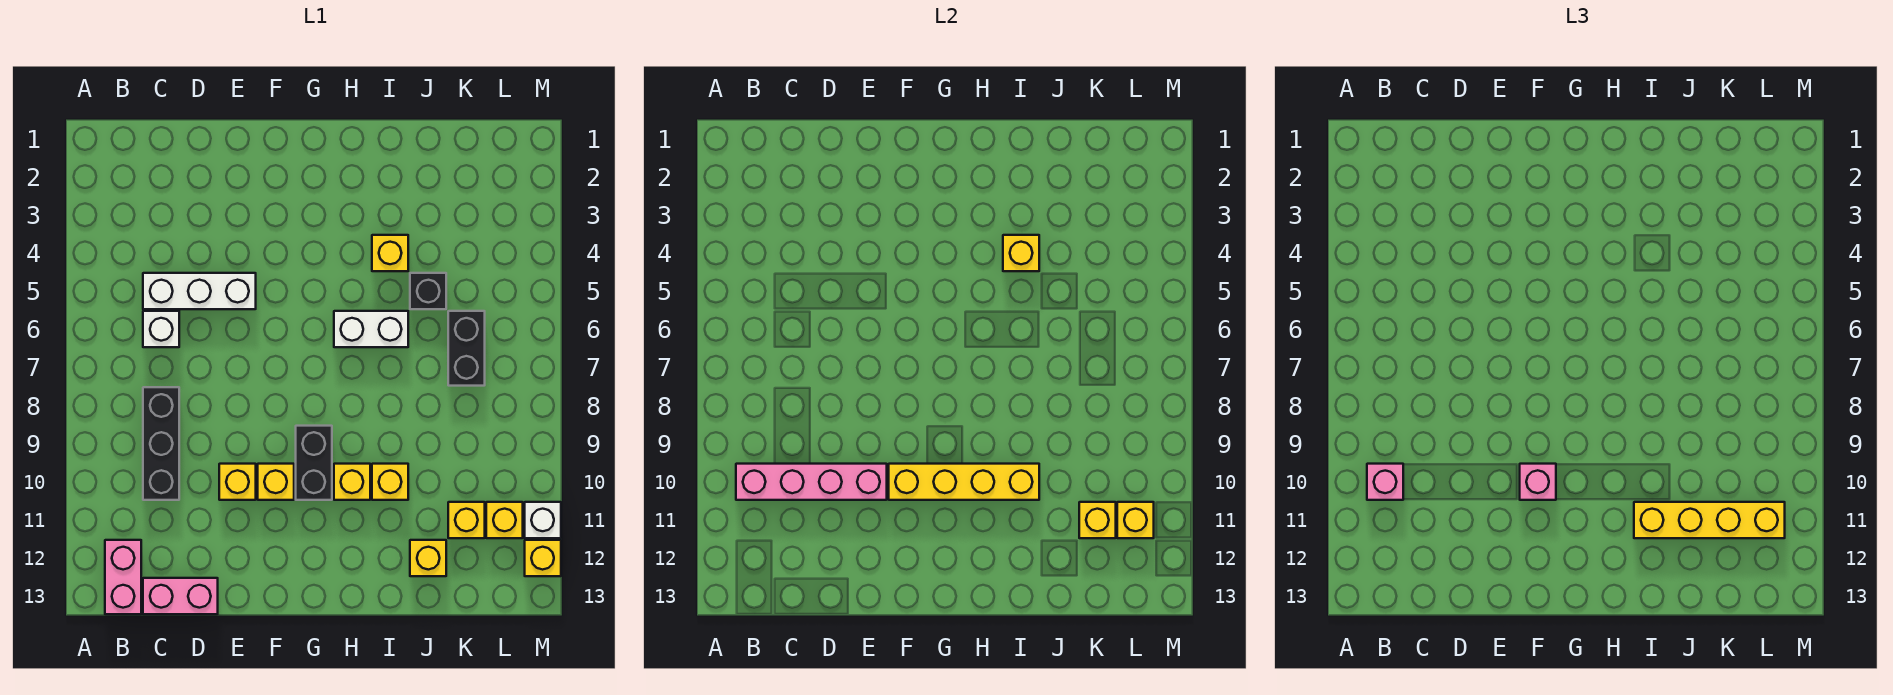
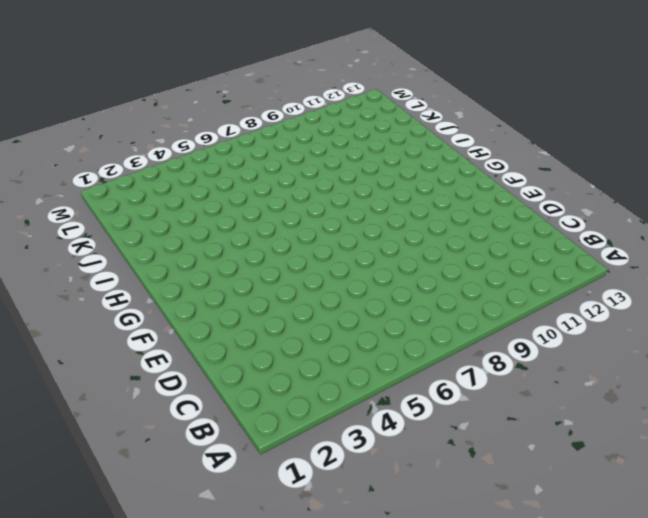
none -> pink brick B12:B13 level 1
none -> white brick C5:E5 level 1
none -> white brick C6 level 1

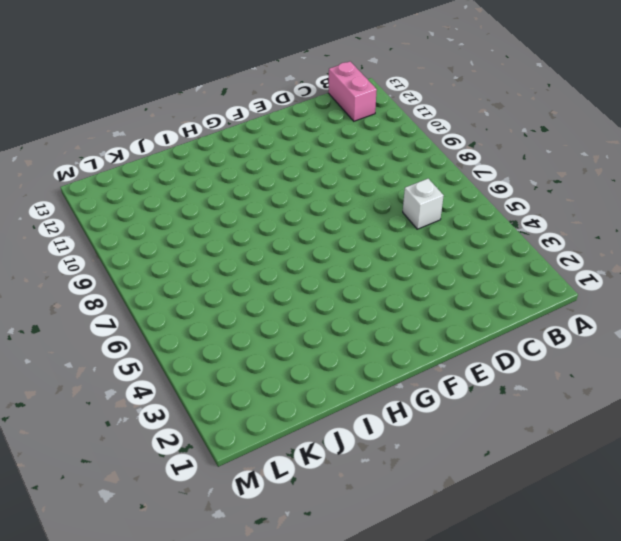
none -> white brick C5:E5 level 1
none -> black brick C8:C10 level 1
none -> pink brick C13:D13 level 1

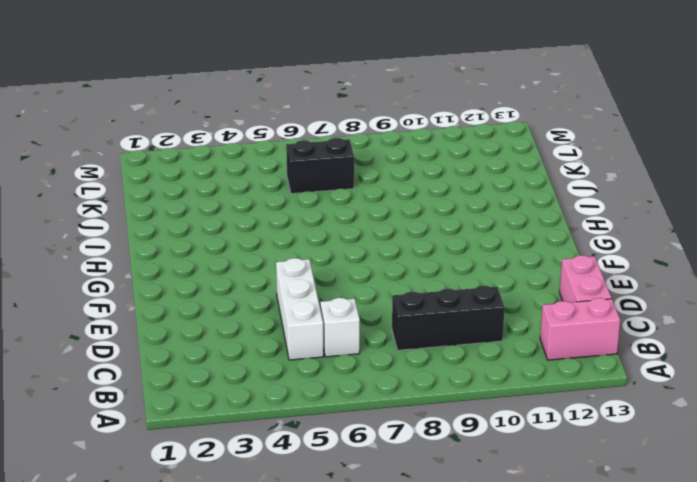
none -> yellow brick E10 level 1
none -> yellow brick F10 level 1
none -> black brick G9:G10 level 1

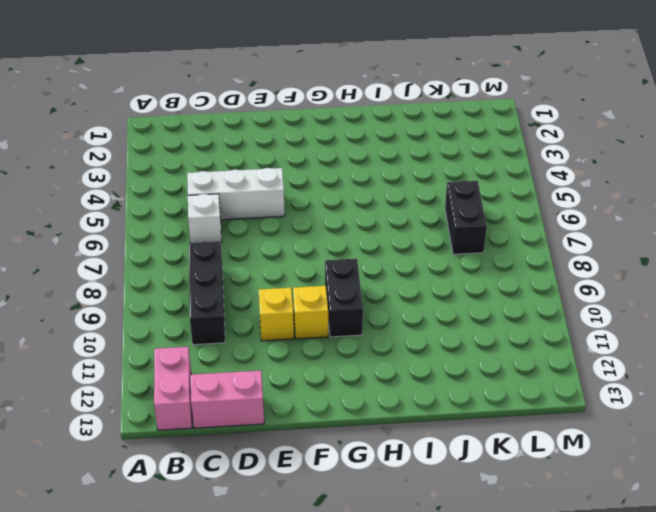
none -> white brick H6:I6 level 1
none -> yellow brick H10 level 1
none -> yellow brick I4 level 1

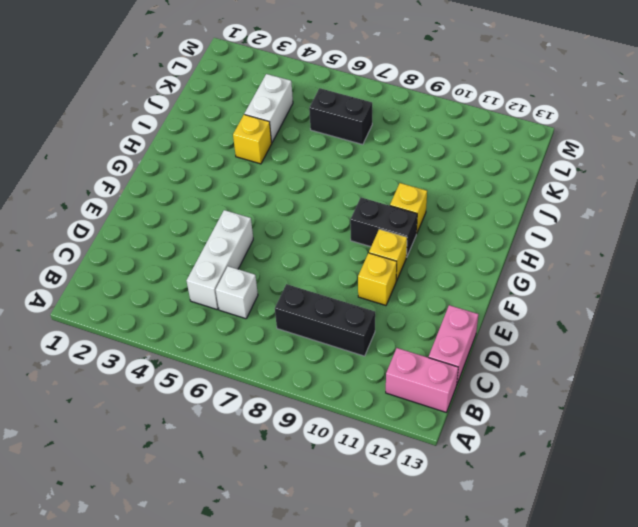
white brick J4:K4 level 1 -> white brick H6:I6 level 1
none -> yellow brick I10 level 1
none -> black brick J5 level 1
none -> yellow brick J12 level 1

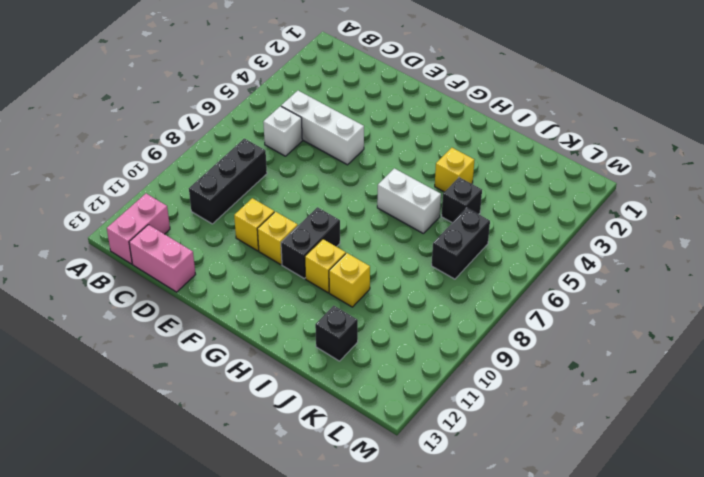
black brick J12 level 1 -> yellow brick J12 level 1
none -> yellow brick K11 level 1
none -> yellow brick L11 level 1
none -> white brick M11 level 1

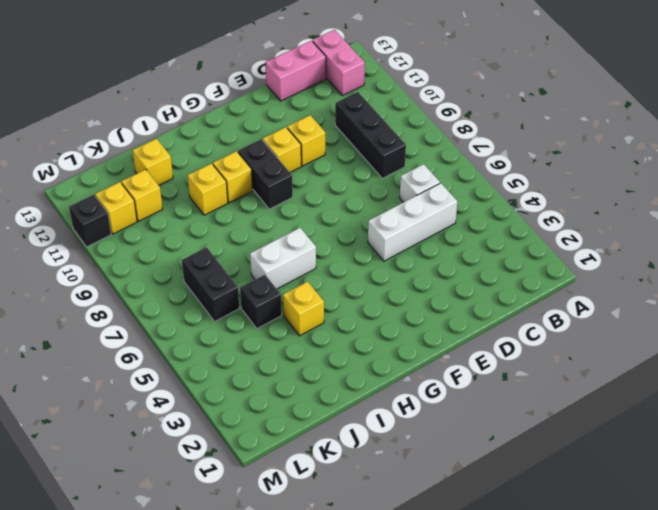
black brick M11 level 1 -> white brick M11 level 1
none -> yellow brick M12 level 1
none -> pink brick B10:E10 level 2
none -> yellow brick F10:I10 level 2

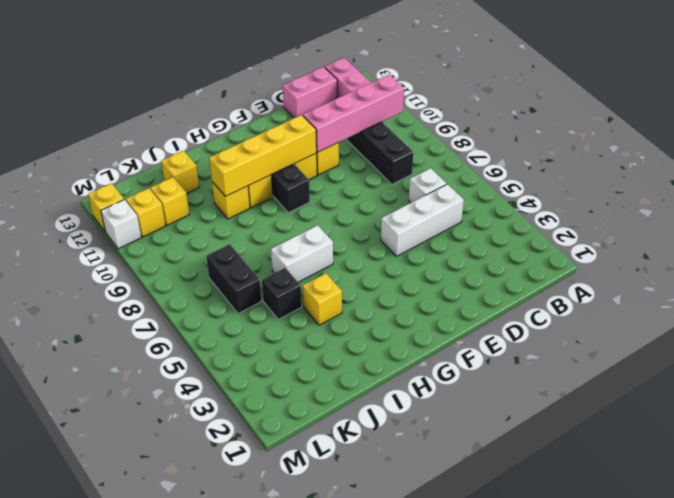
none -> yellow brick I4 level 2
none -> yellow brick K11 level 2
none -> yellow brick L11 level 2

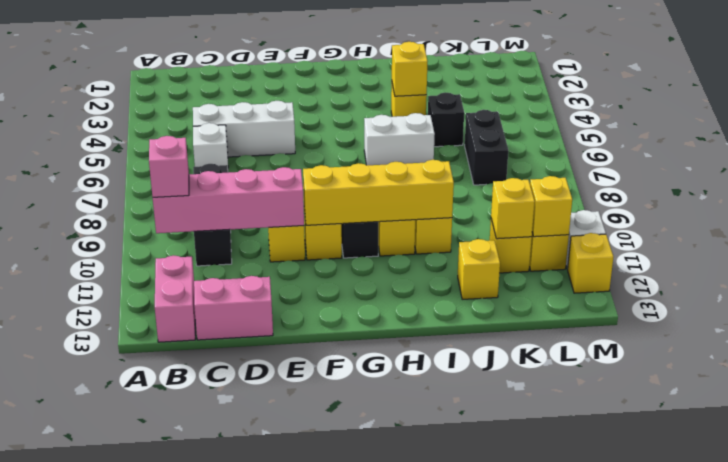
none -> pink brick F10 level 3
none -> yellow brick I11:L11 level 3

